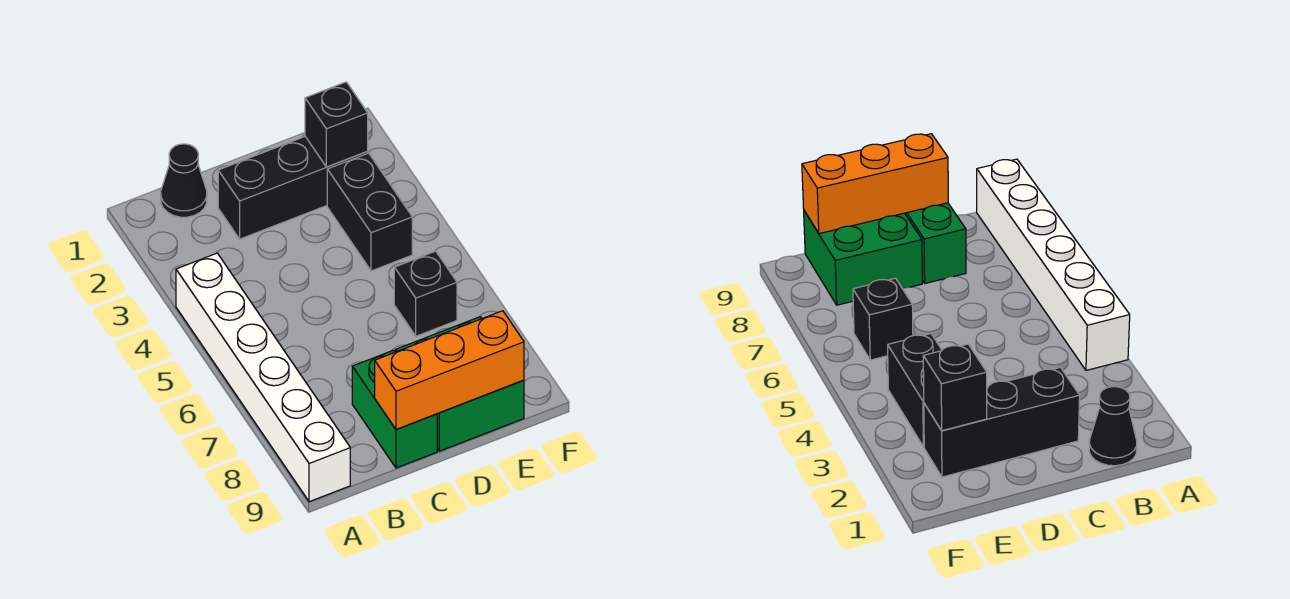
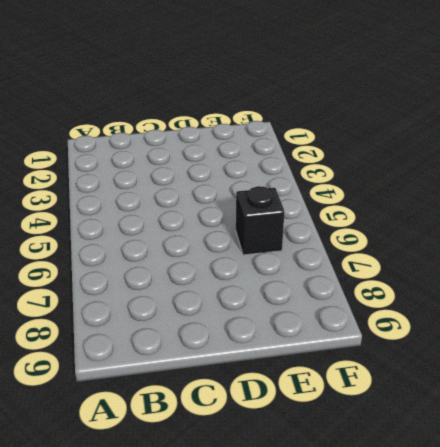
none -> white brick A4:A9 level 1
none -> black cone B1 level 1

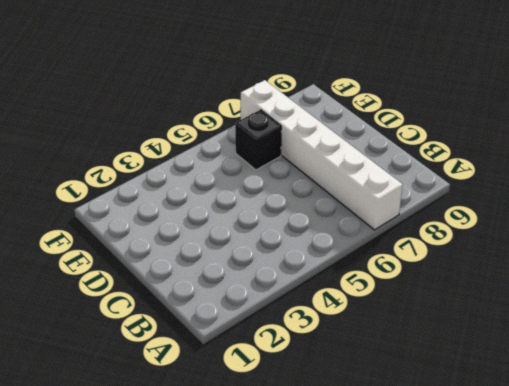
white brick A7:F7 level 1 -> white brick A4:A9 level 1
none -> black cone B1 level 1
none -> black brick C2:E2 level 1

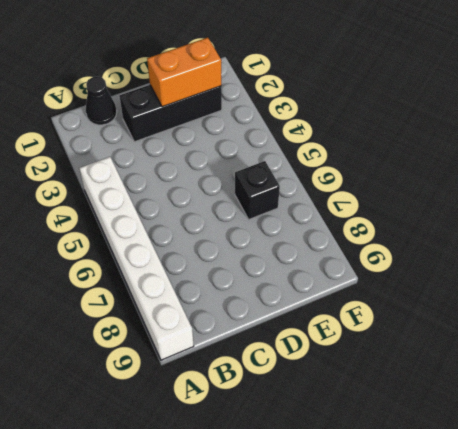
orange brick D2:E2 level 2 -> black brick E2 level 2
none -> green brick C8:C9 level 1
none -> green brick D8:E9 level 1

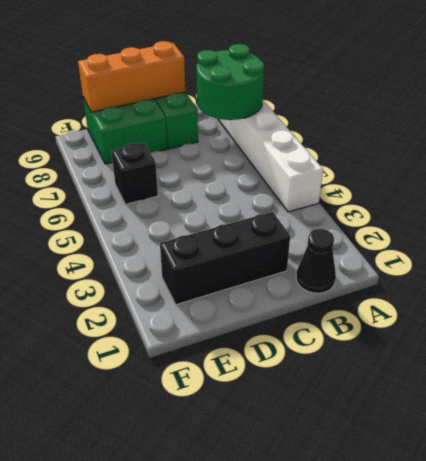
green round brick A7:B8 level 2 -> none
none -> black brick E3:E4 level 1
none -> black brick E2 level 2

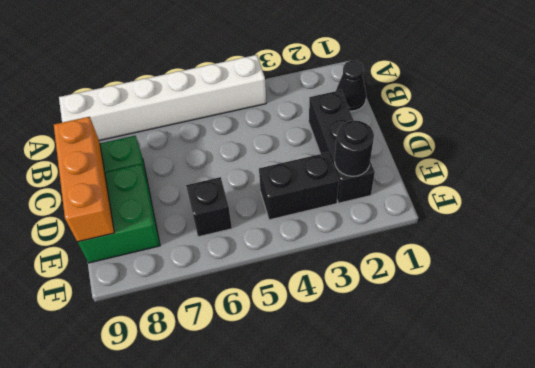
black round brick E2 level 2 -> black brick E2 level 2

